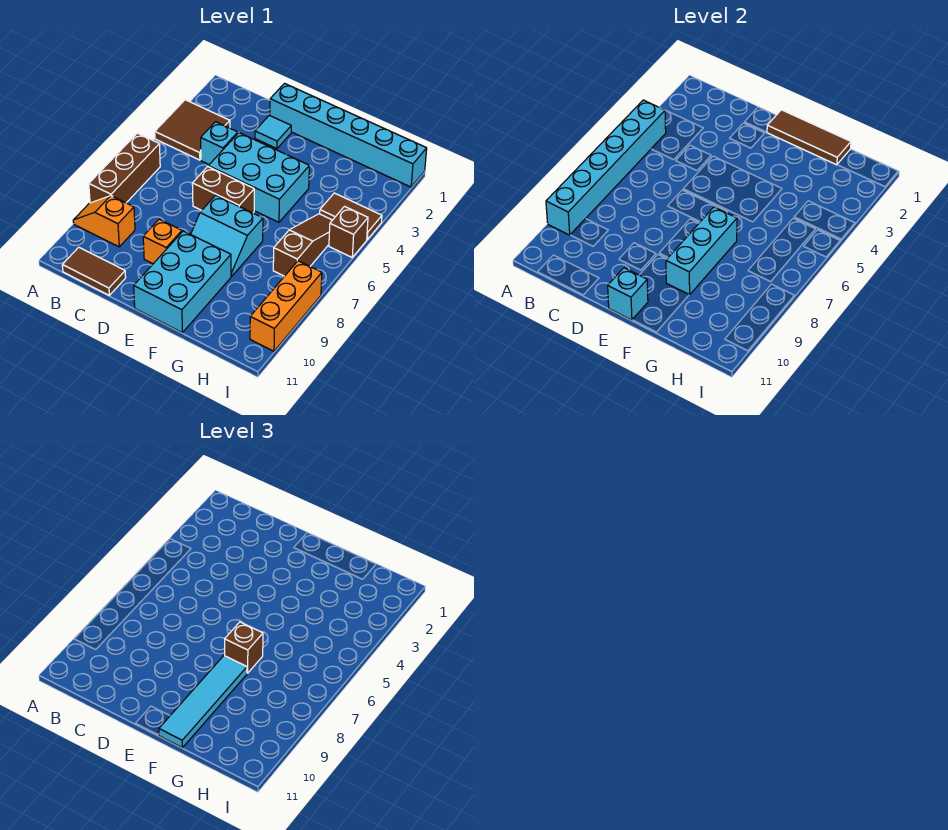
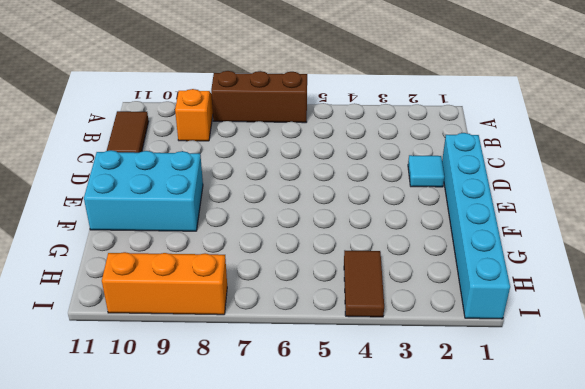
none -> brown tile A3:B4 level 1
none -> cyan brick C4 level 1
none -> cyan brick D4:F5 level 1

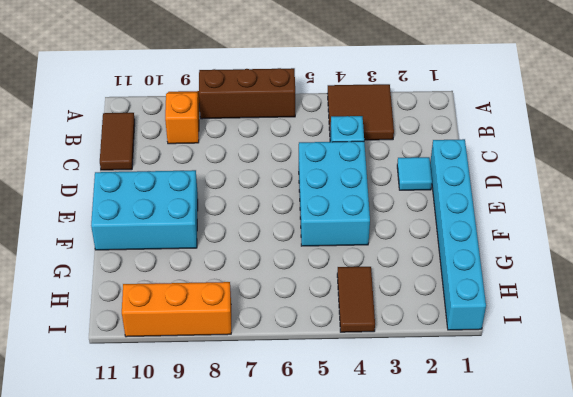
none -> brown brick D6:E6 level 1
none -> orange brick D9 level 1
none -> cyan slope E7:F8 level 1 top 7

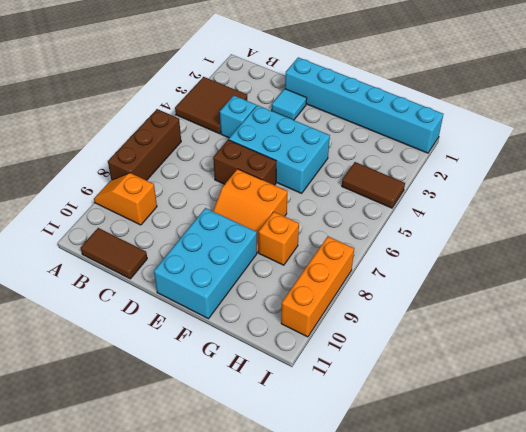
orange slope E7:F8 level 1 top 7 -> cyan slope E7:F8 level 1 top 7
orange brick G8 level 1 -> orange brick D9 level 1
none -> brown slope H5:H7 level 1 top 7
none -> brown brick I5 level 1
none -> cyan brick A4:A9 level 2

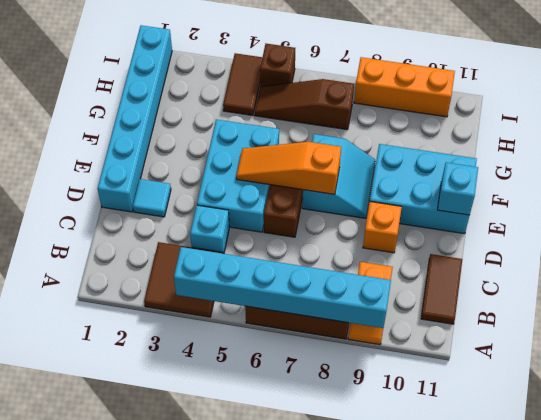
orange slope E5:E7 level 2 top 7 -> none
none -> brown tile E1:G1 level 2
none -> cyan brick F7:F9 level 2
none -> brown brick F7 level 3

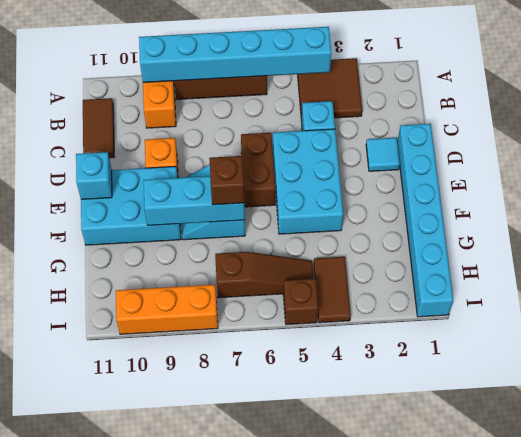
none -> brown tile E1:G1 level 2
none -> cyan tile F8:F11 level 3

